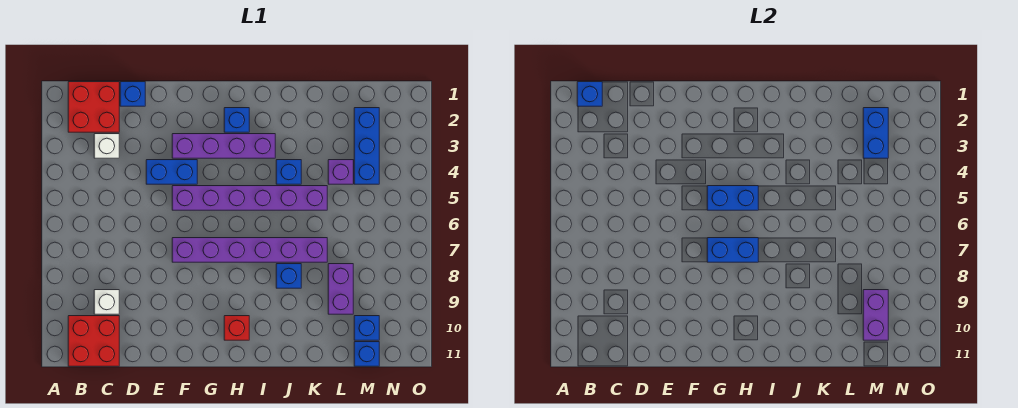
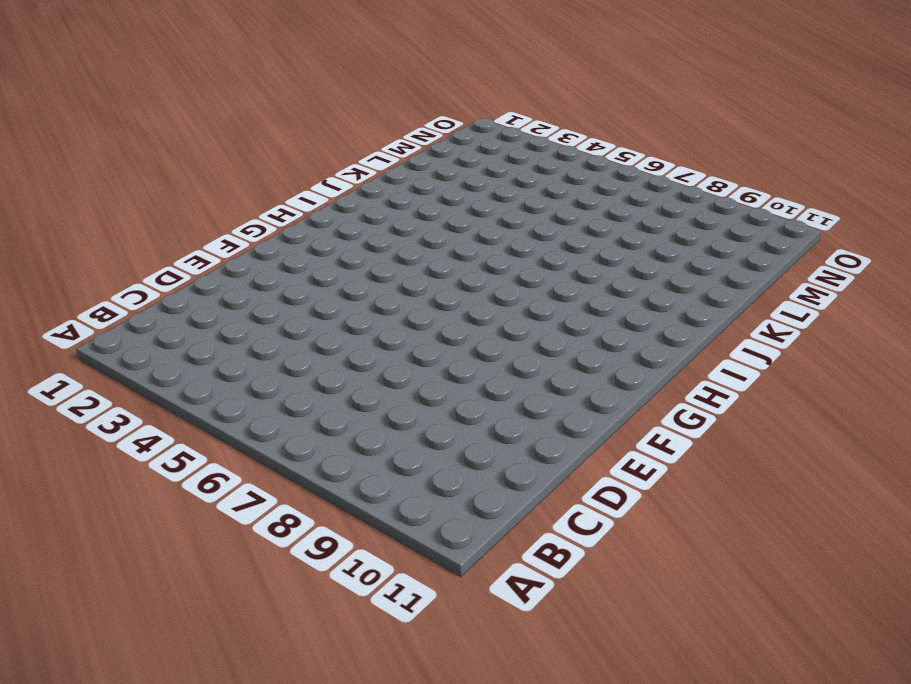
none -> red brick B1:C2 level 1
none -> red brick B10:C11 level 1
none -> white brick C3 level 1

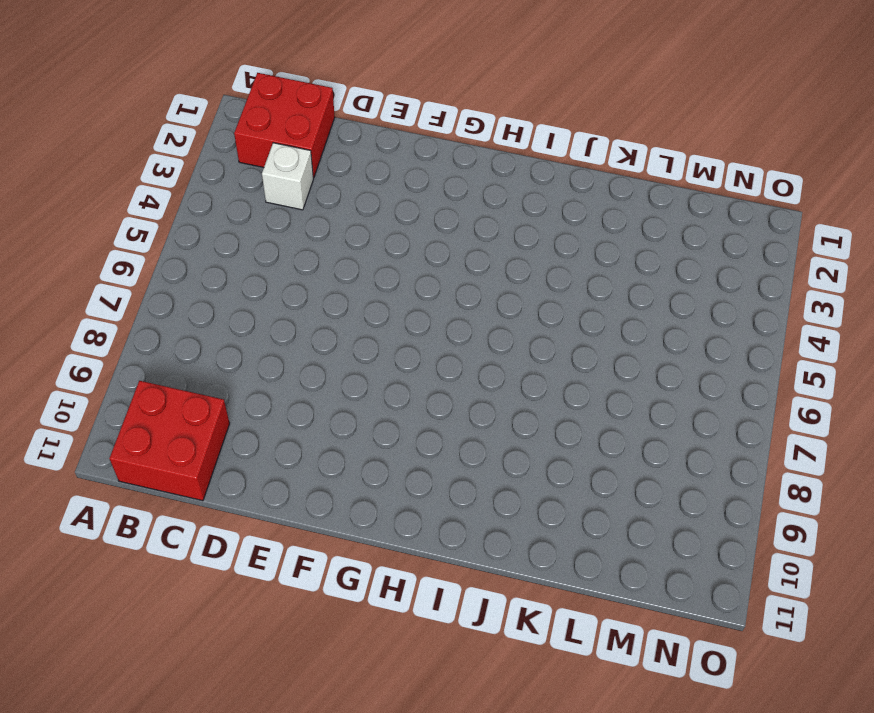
none -> white brick C9 level 1
none -> blue brick D1 level 1
none -> blue brick E4:F4 level 1

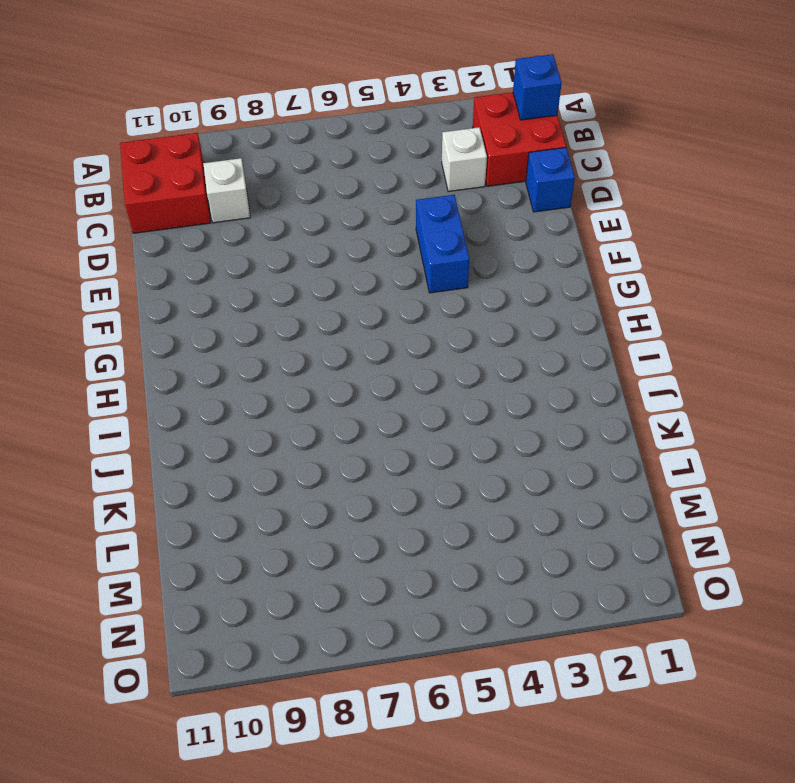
none -> purple brick F3:I3 level 1
none -> purple brick F5:K5 level 1
none -> purple brick F7:K7 level 1

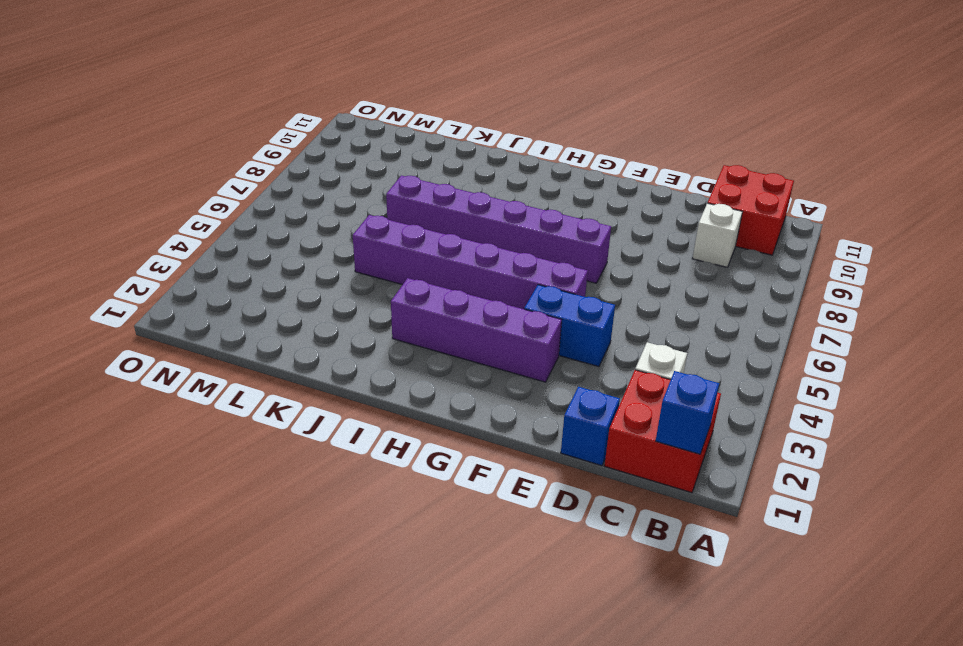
none -> blue brick H2 level 1
none -> red brick H10 level 1
none -> blue brick J4 level 1

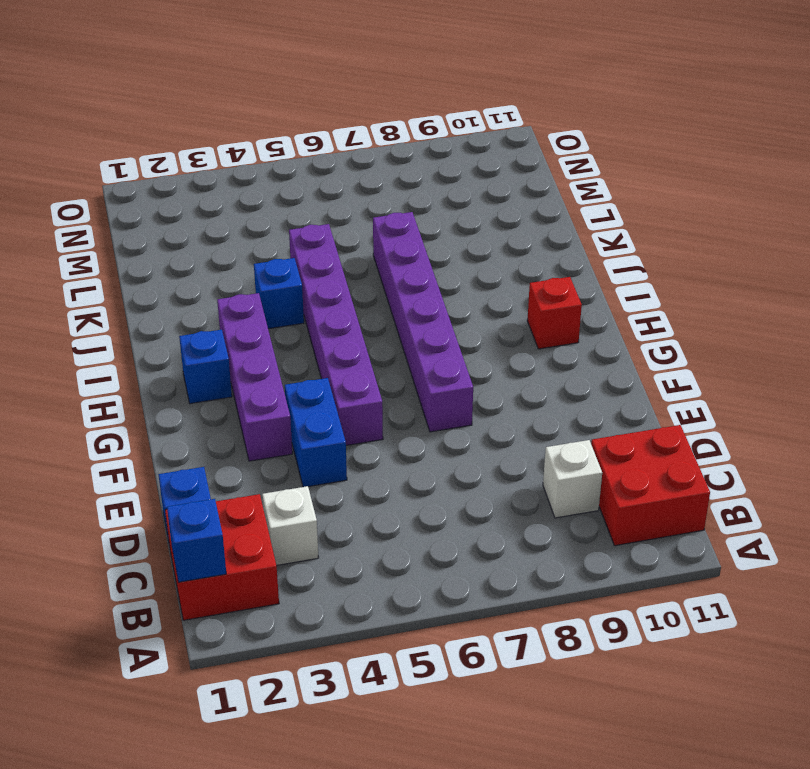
none -> blue brick J8 level 1
none -> purple brick L4 level 1
none -> purple brick L8:L9 level 1

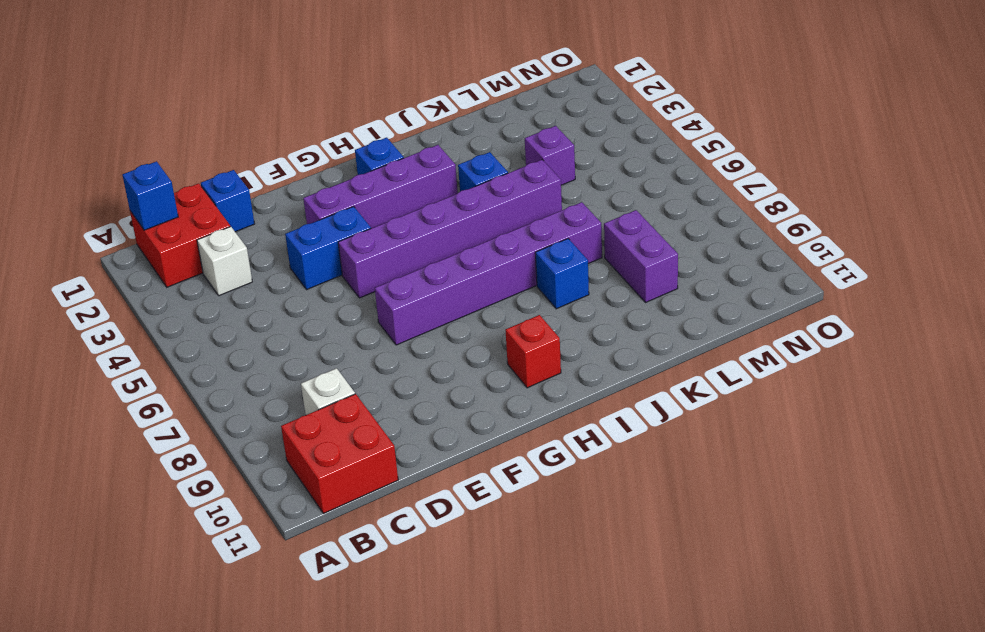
none -> blue brick M2:M4 level 1
none -> blue brick M10 level 1
none -> blue brick M11 level 1

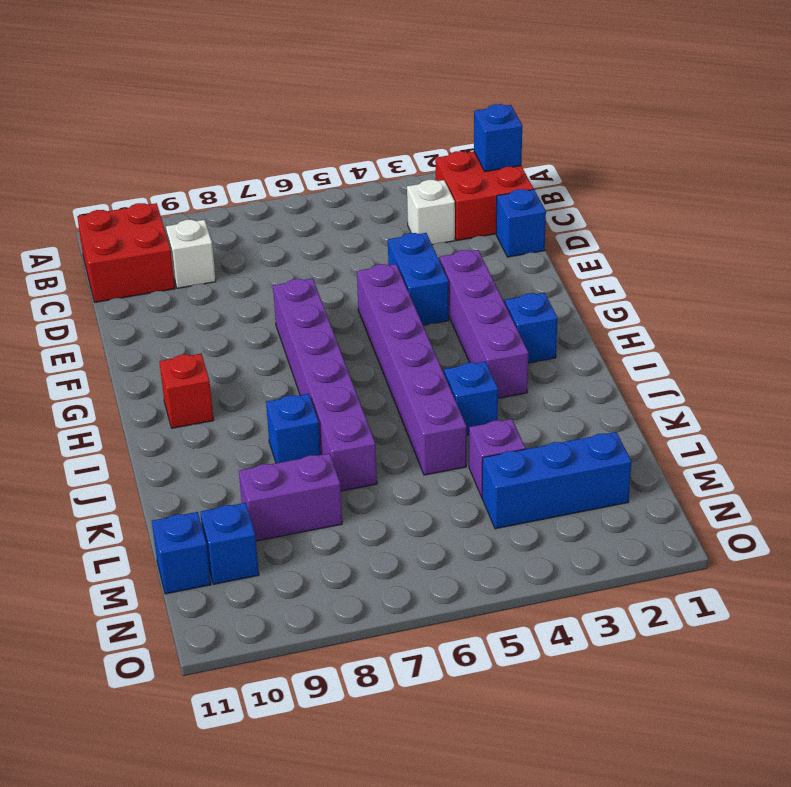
none -> blue brick G5:H5 level 2
none -> blue brick G7:H7 level 2
none -> blue brick M2:M3 level 2

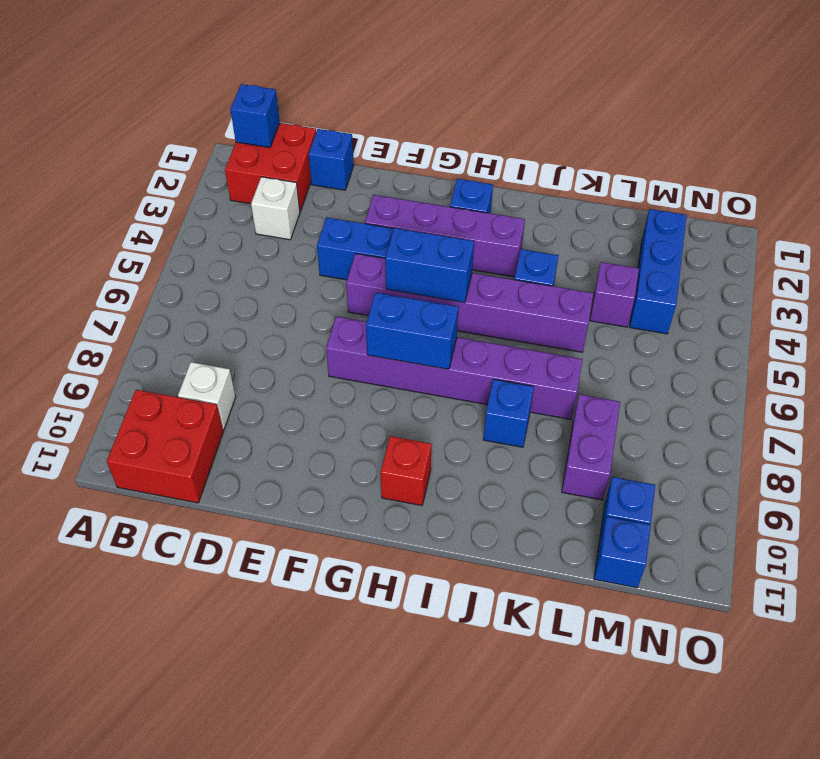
none -> blue brick M2:M3 level 2
none -> purple brick M9:M10 level 2

